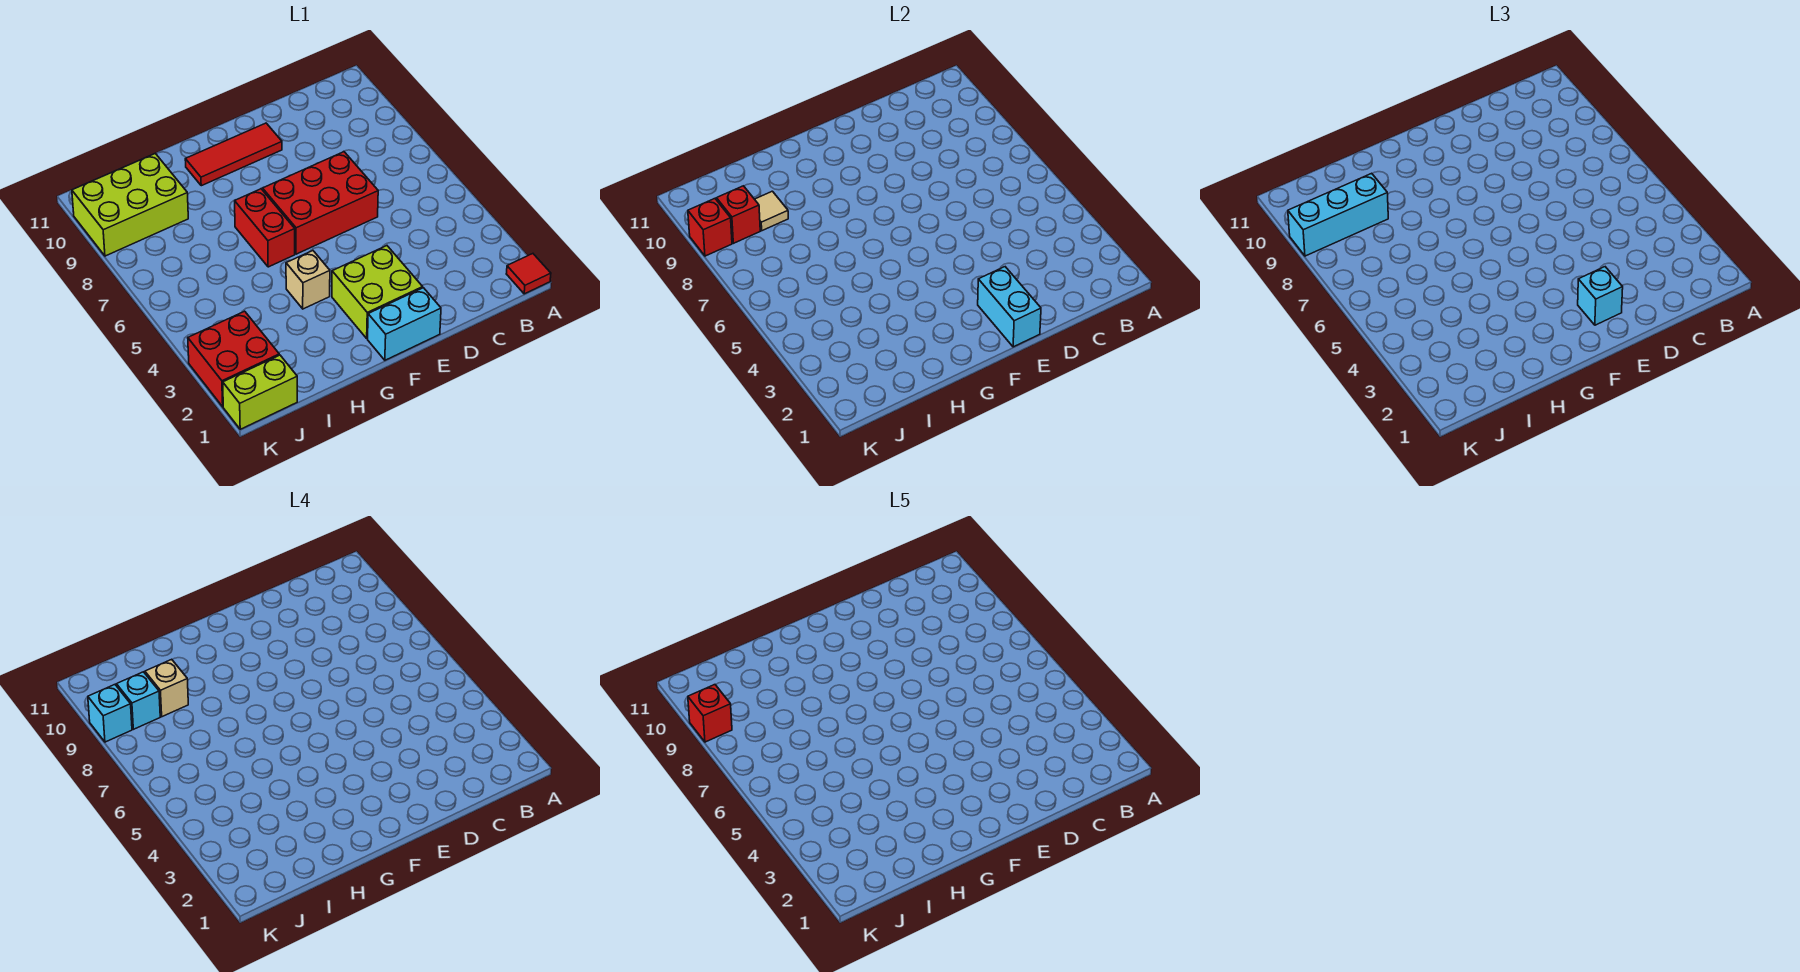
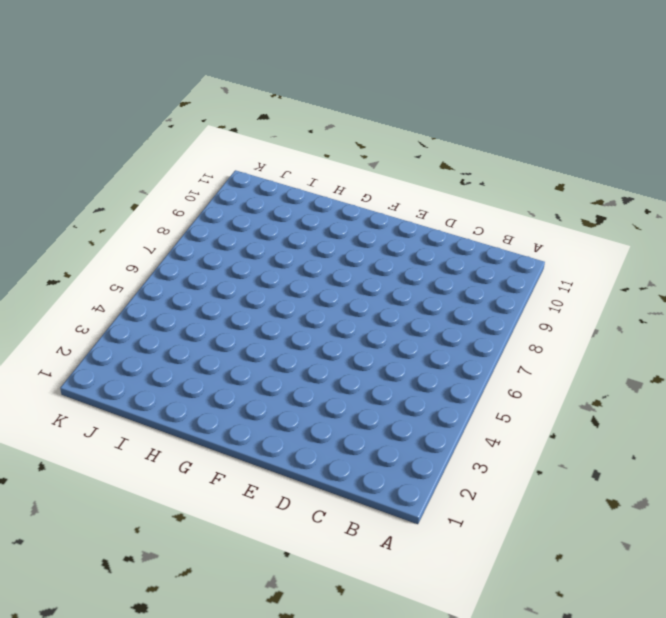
none -> red tile A1 level 1
none -> red brick D6:F7 level 1
none -> cyan brick E1:F1 level 1

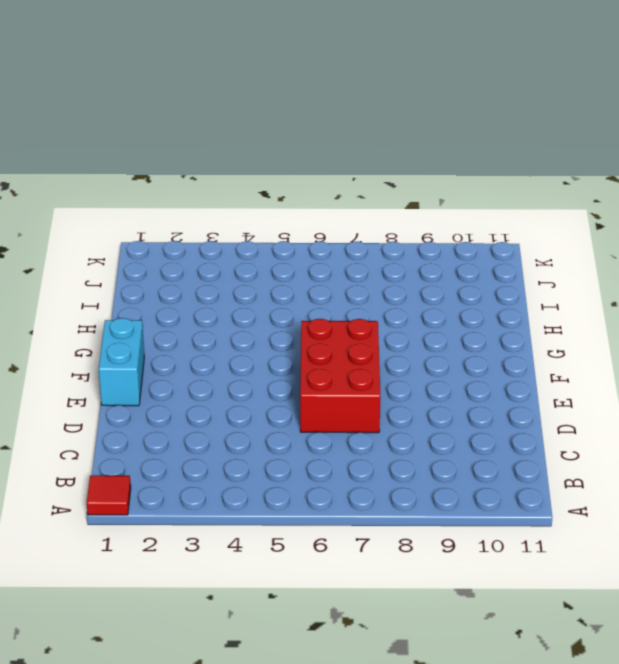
none -> lime brick E2:F3 level 1
none -> red tile E10:G10 level 1
none -> tan brick G4 level 1

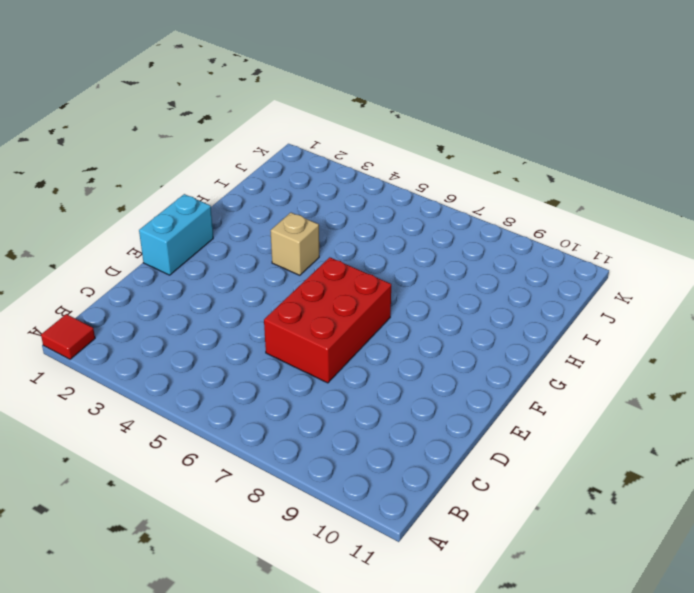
none -> lime brick E2:F3 level 1
none -> red tile E10:G10 level 1
none -> red brick G6:G7 level 1

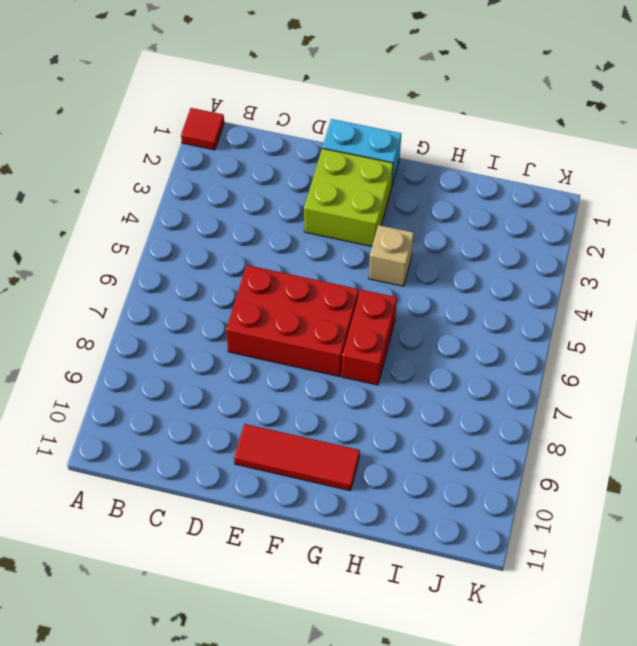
none -> lime brick I9:K10 level 1
none -> lime brick J1:K1 level 1
none -> red brick J2:K3 level 1

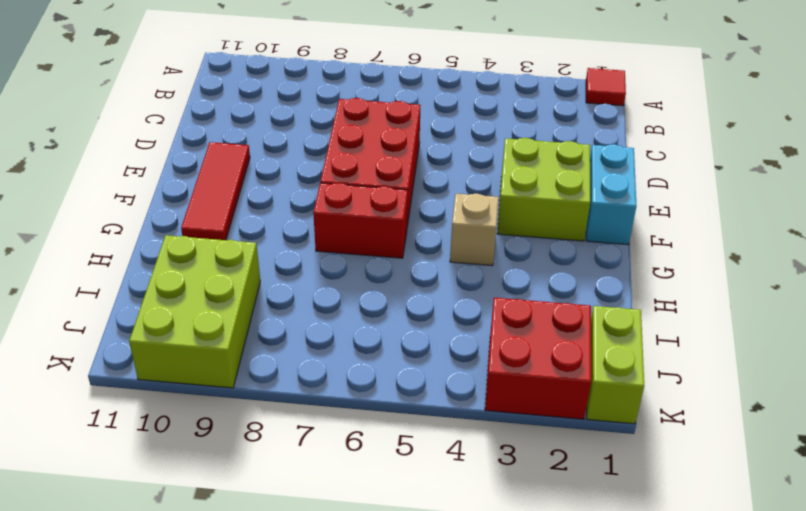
none -> cyan brick E1:E2 level 2
none -> tan tile I9 level 2
none -> red brick J9 level 2

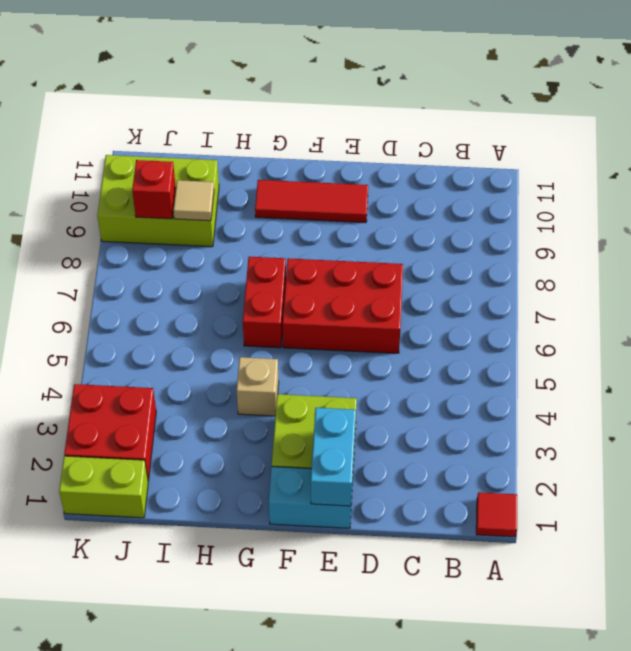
none -> red brick K9 level 2
none -> cyan brick E2 level 3
none -> cyan brick I9:K9 level 3

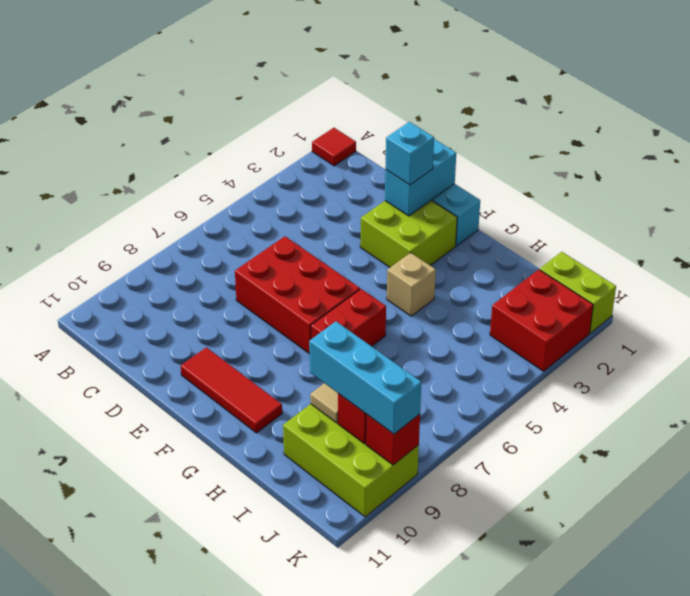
none -> tan brick I9 level 4
none -> cyan brick J9 level 4
none -> cyan brick K9 level 4

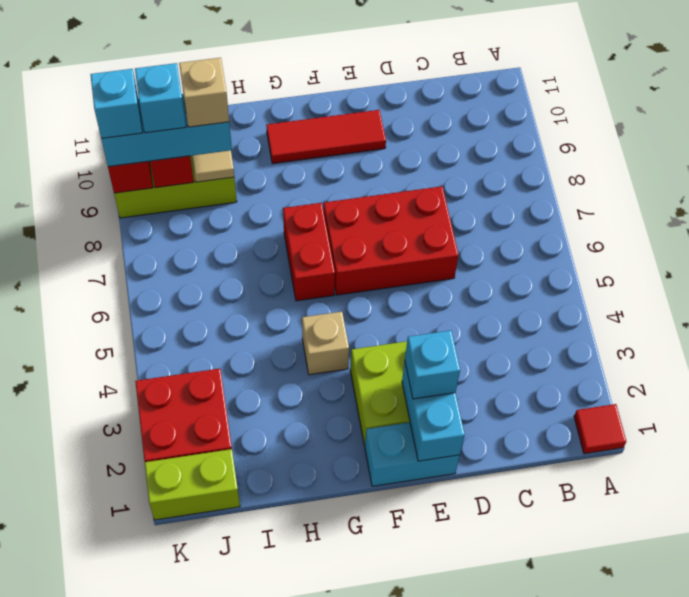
none -> red brick K9 level 5

